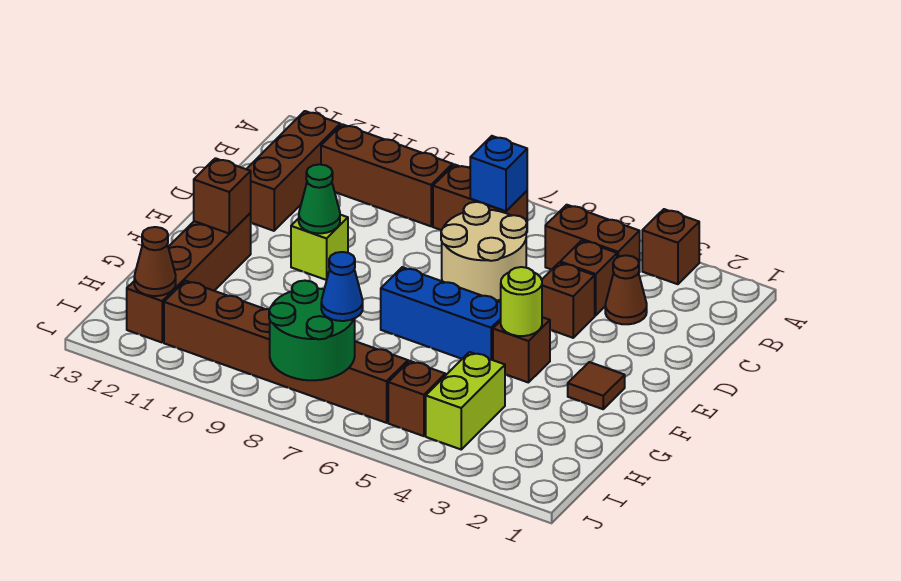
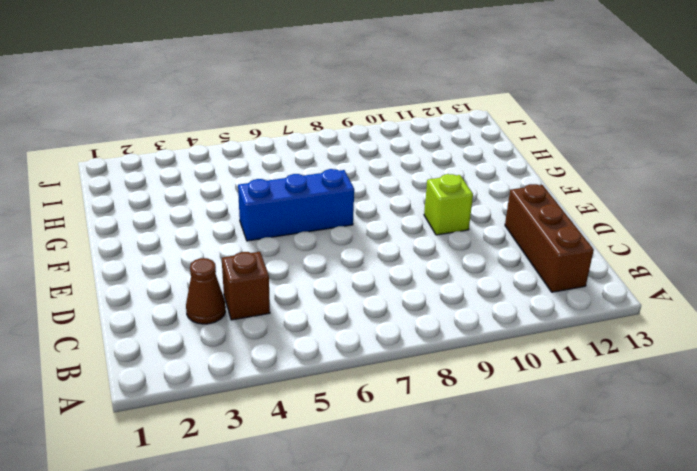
none -> brown brick A3 level 1
none -> brown brick B4:B5 level 1
none -> brown brick B7:B8 level 1

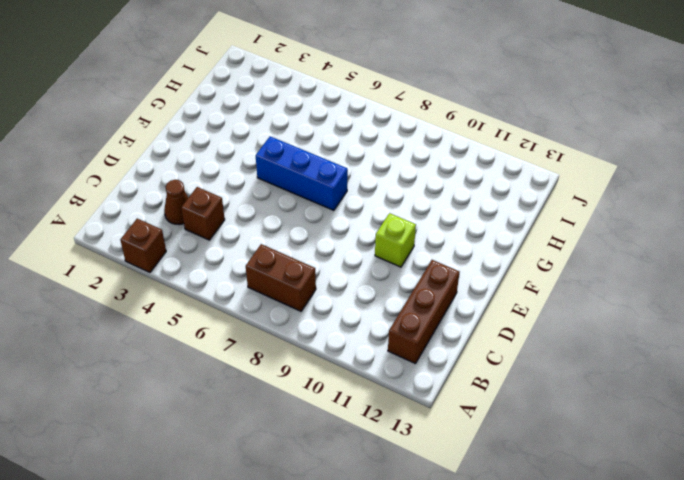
none -> brown brick B4:B5 level 1
none -> brown brick B9:B11 level 1
none -> tan round brick C6:D7 level 1

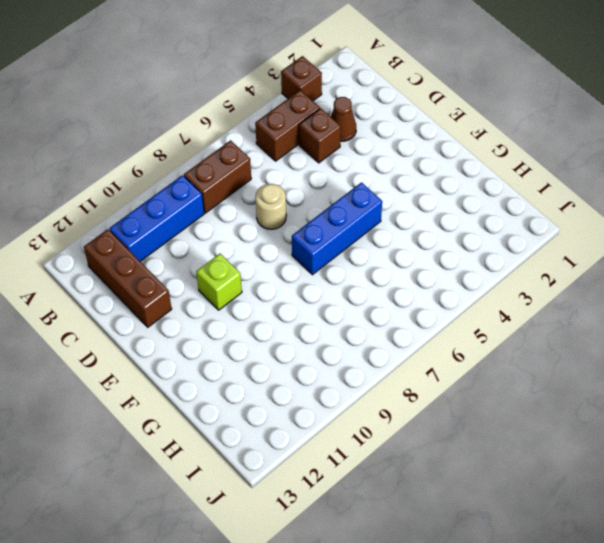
blue brick B9:B11 level 1 -> brown brick B9:B11 level 1
tan round brick D7 level 1 -> tan round brick C6:D7 level 1
none -> brown brick D4 level 1
none -> brown tile F2 level 1
none -> brown brick F4 level 1

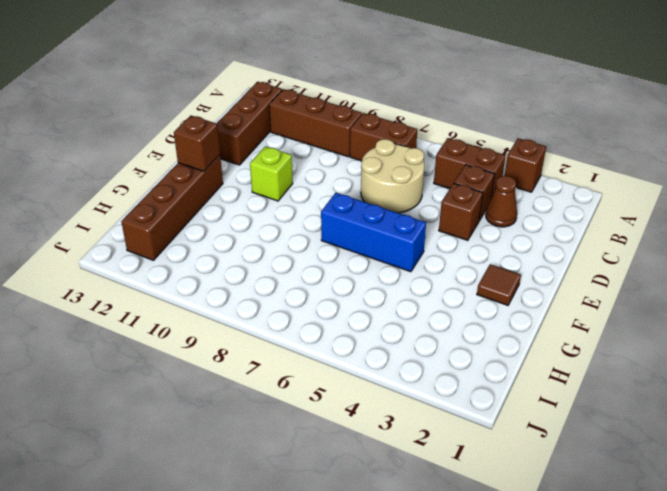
none -> brown brick F4 level 1
none -> lime brick H4:I4 level 1
none -> brown brick I5 level 1

